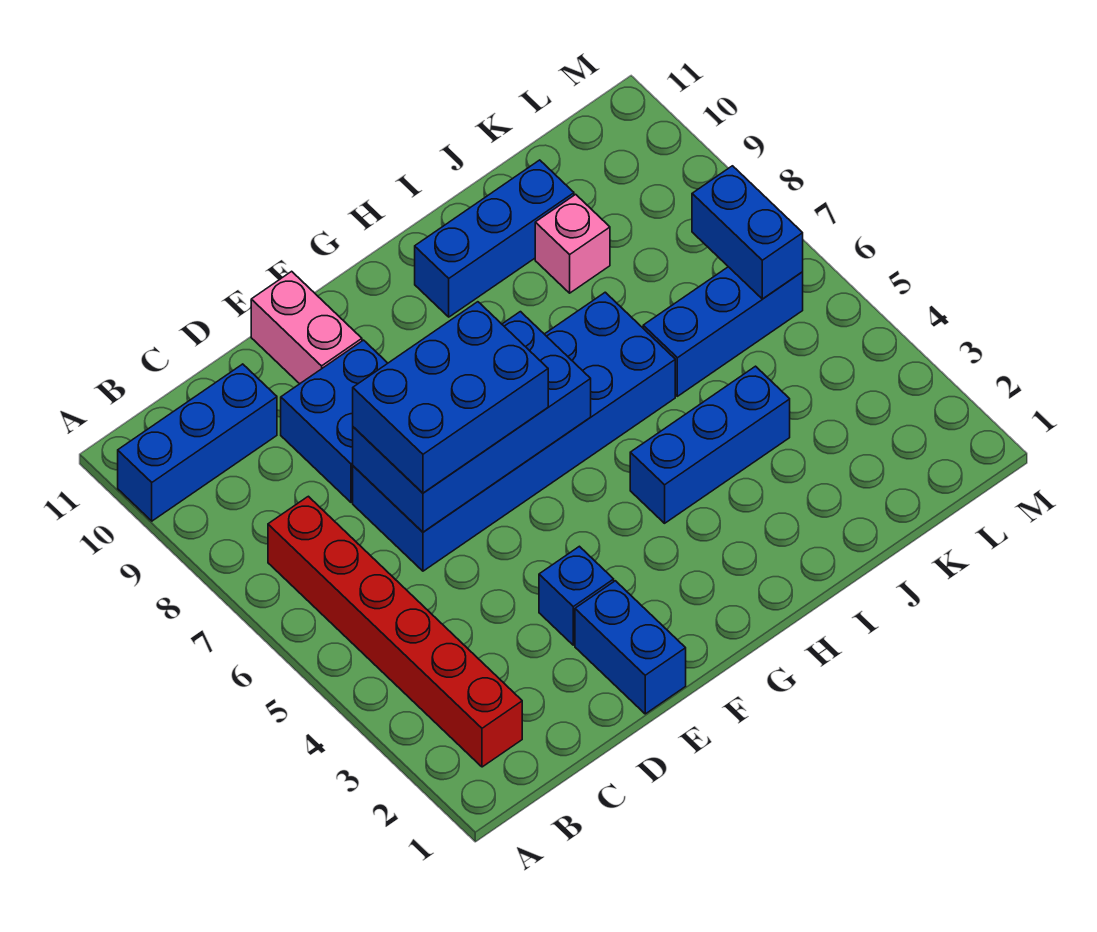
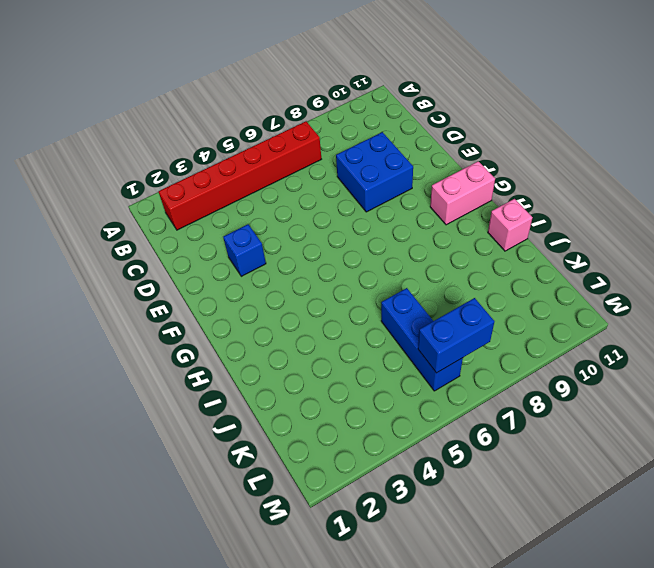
pink brick G10:G11 level 1 -> pink brick E10:E11 level 1
pink brick I11 level 1 -> pink brick J9 level 1
none -> blue brick A10:C10 level 1
none -> blue brick D6:I7 level 1
none -> blue brick E1:E2 level 1

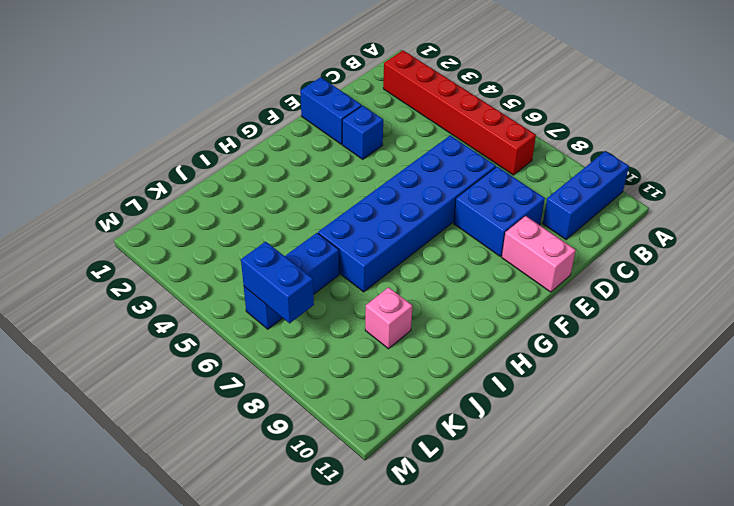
none -> blue brick H4:J4 level 1
none -> blue brick H10:J10 level 1
none -> blue brick D6:G7 level 2

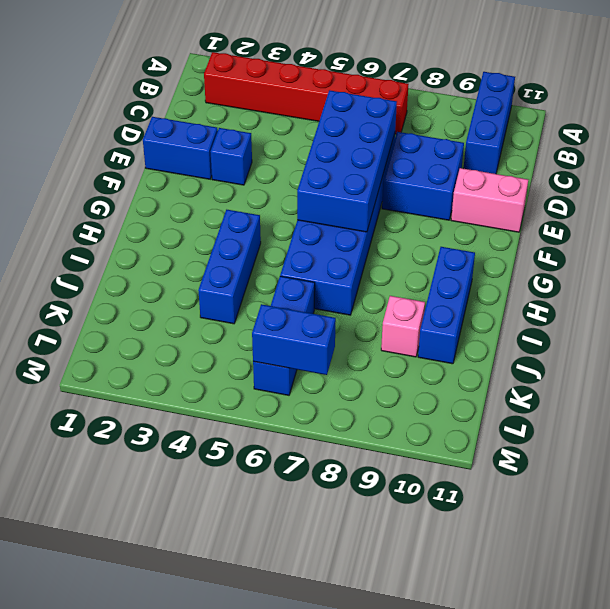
none -> blue brick D6:F7 level 3

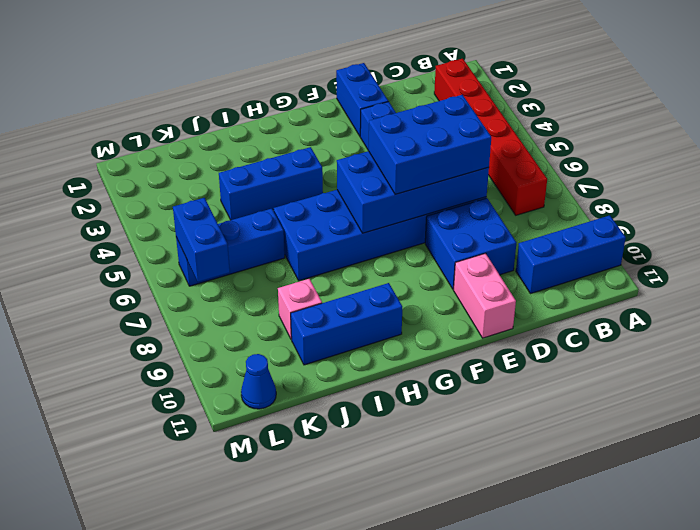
blue cone L11 level 1 -> none

